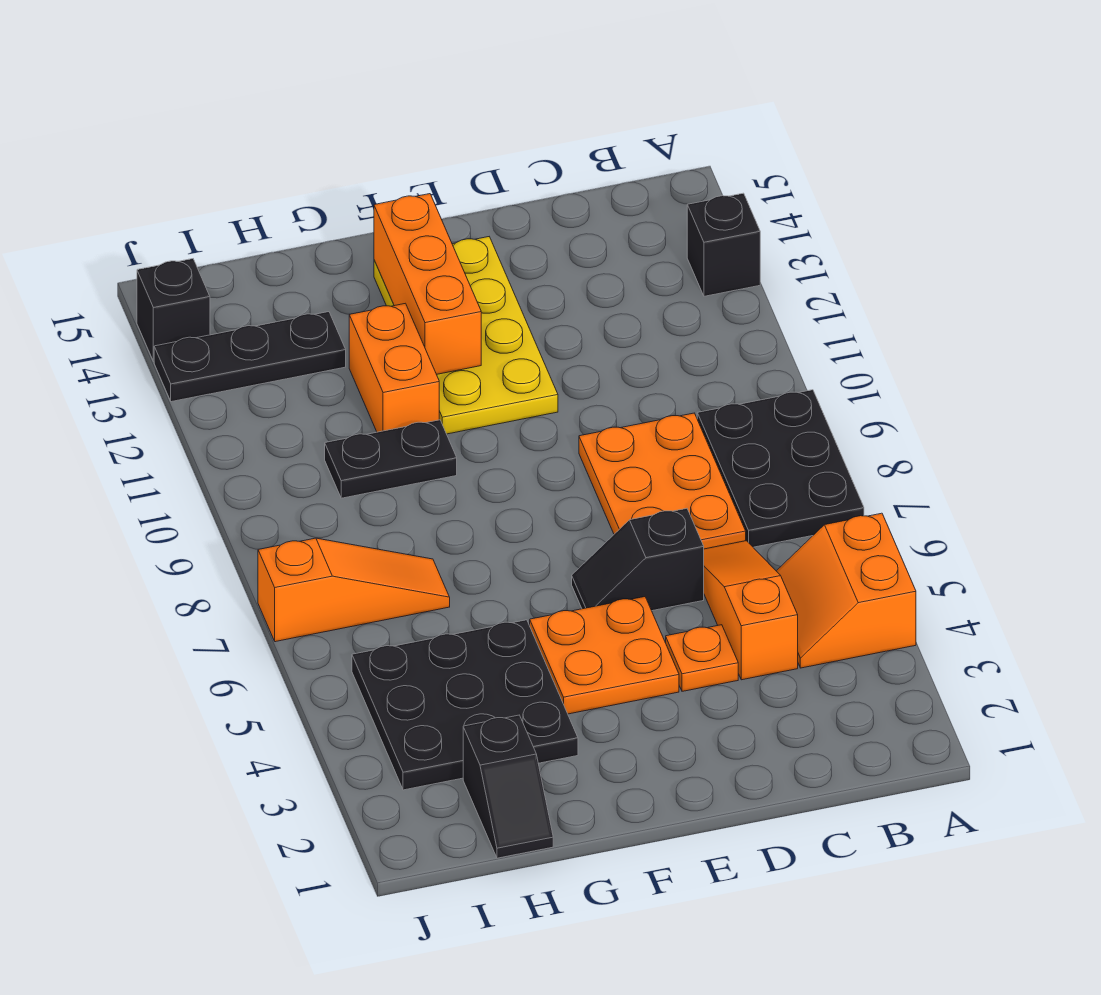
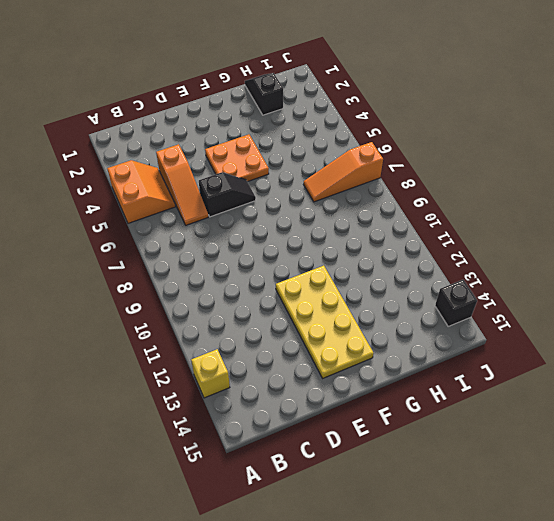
yellow brick A13 level 1 -> black brick A13 level 1
none -> black plate A7:B9 level 1
none -> orange plate C7:D9 level 1
none -> orange plate D4 level 1

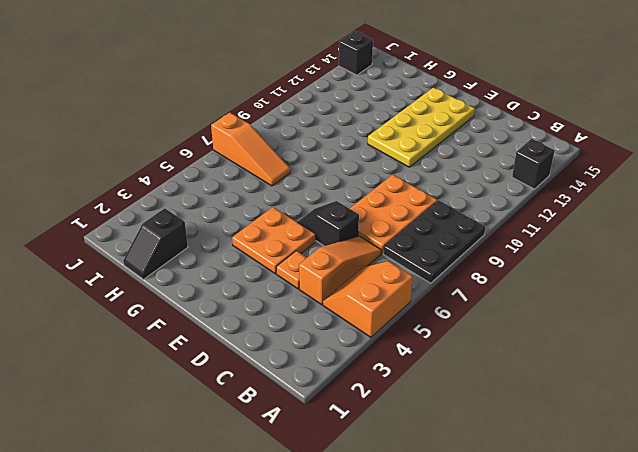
none -> black plate G3:I5 level 1
none -> black plate G10:H10 level 1
none -> orange brick G11:G12 level 1

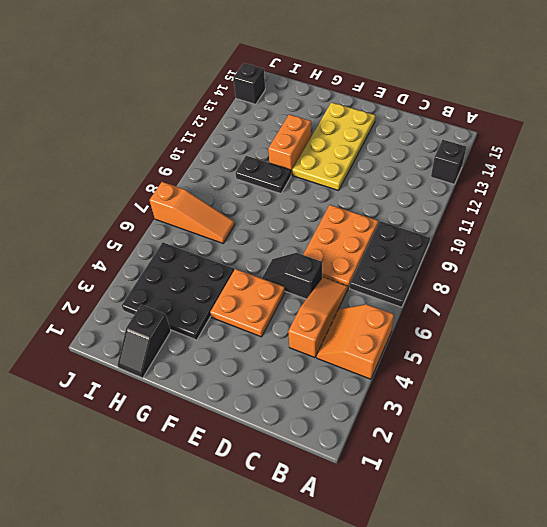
none -> orange plate D4 level 1
none -> black plate H13:J13 level 1
none -> orange brick F12:F14 level 2

